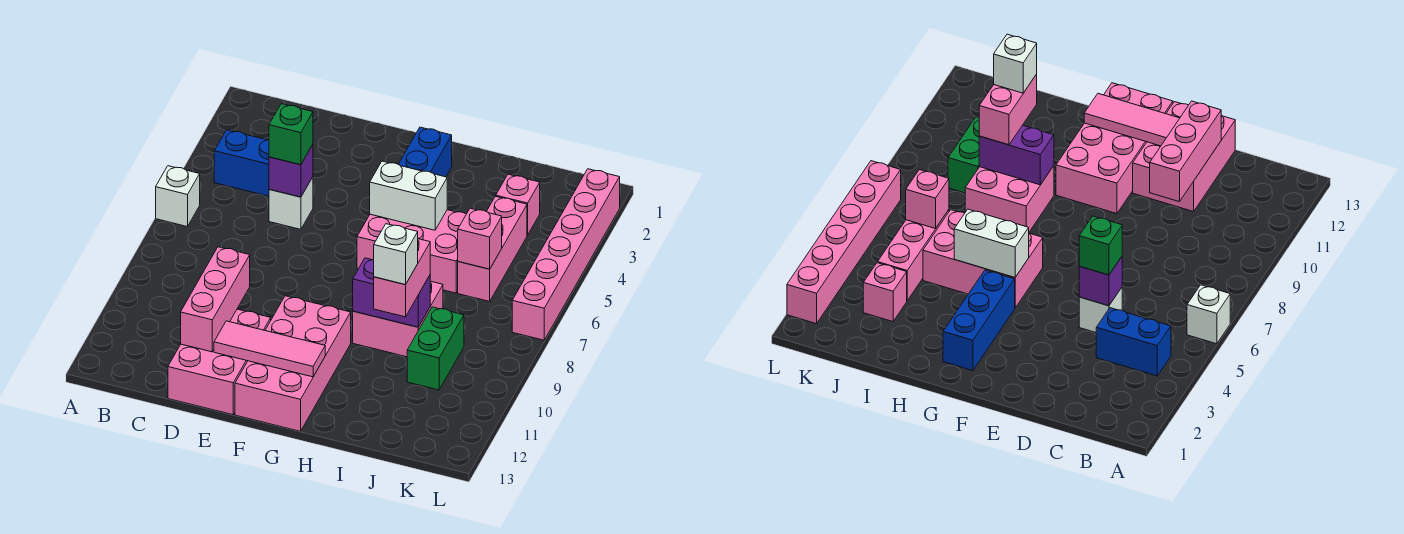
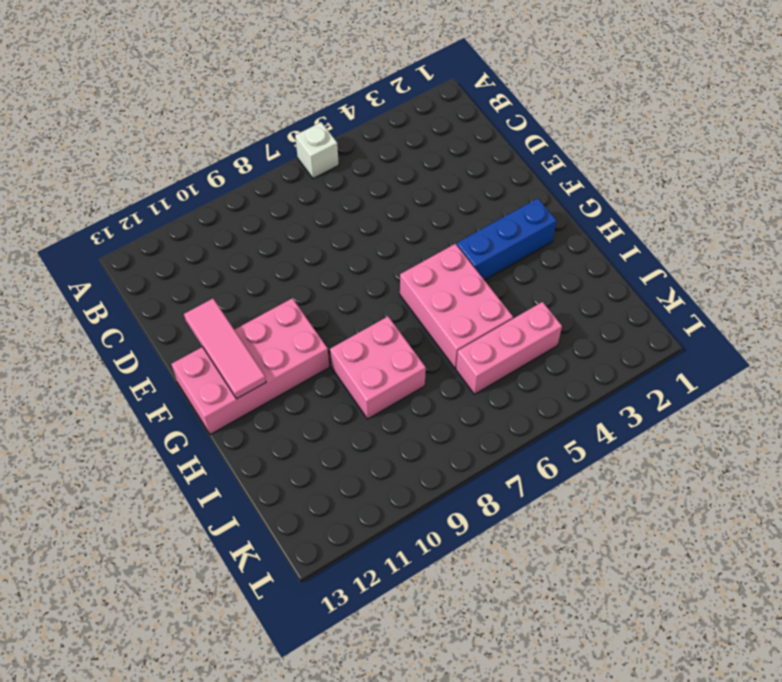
none -> blue brick B4:C4 level 1
none -> white brick D5 level 1
none -> pink brick D11:E13 level 1

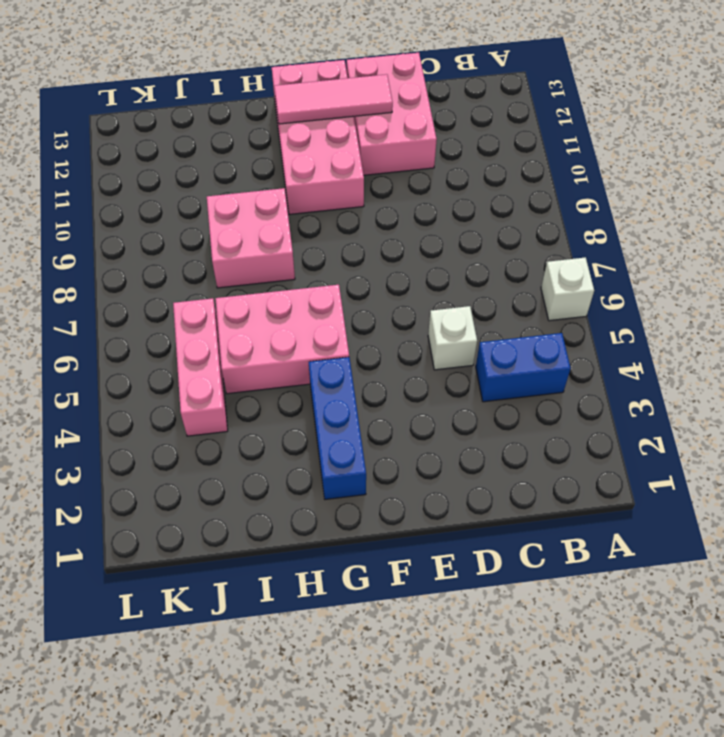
none -> pink brick J3 level 1
none -> green brick J9:J10 level 1
none -> pink brick L2:L7 level 1

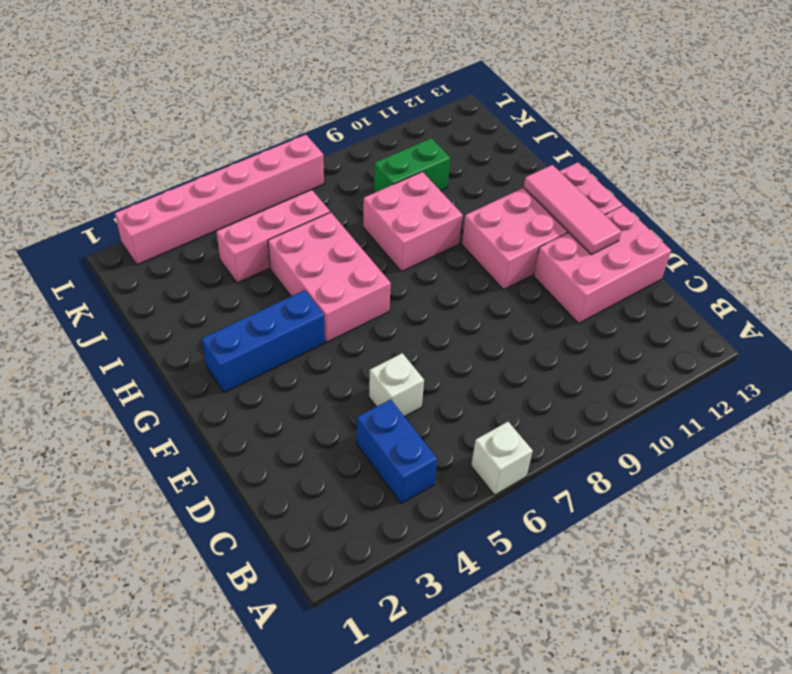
none -> pink brick J3 level 1
none -> purple brick D5 level 2
none -> pink brick D10:D12 level 2

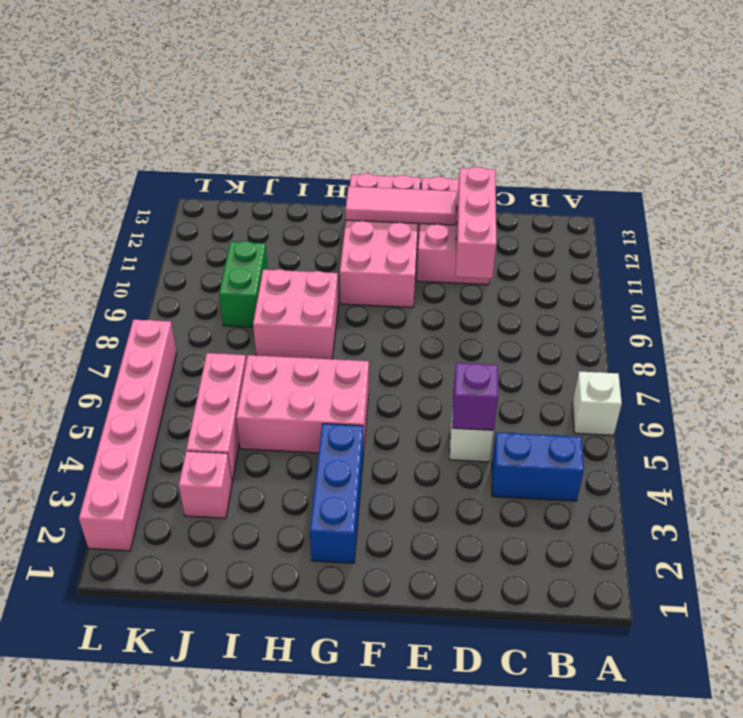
none -> white brick G5:H5 level 2
none -> purple brick H9:I9 level 2
none -> pink brick J6 level 2

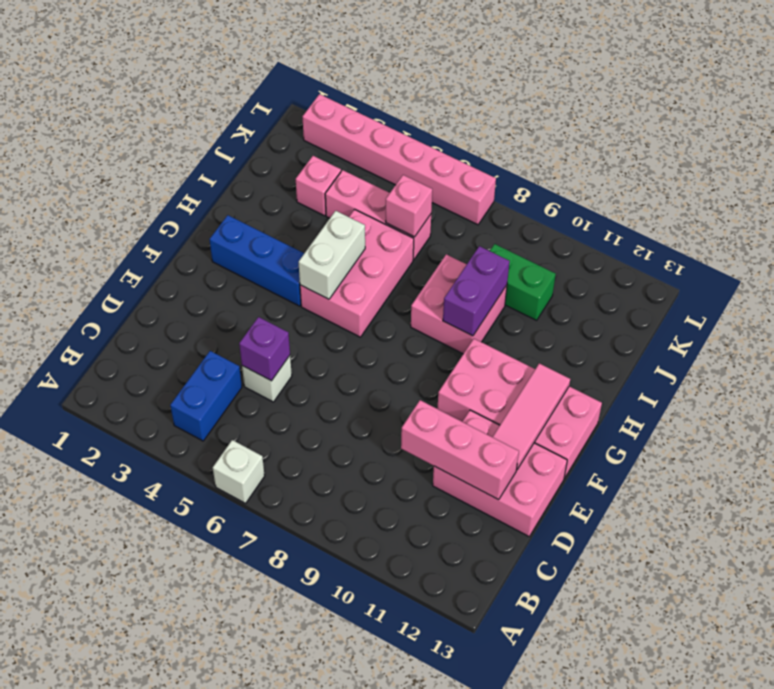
none -> green brick D5 level 3
none -> pink brick I9:I10 level 3
none -> white brick I10 level 4

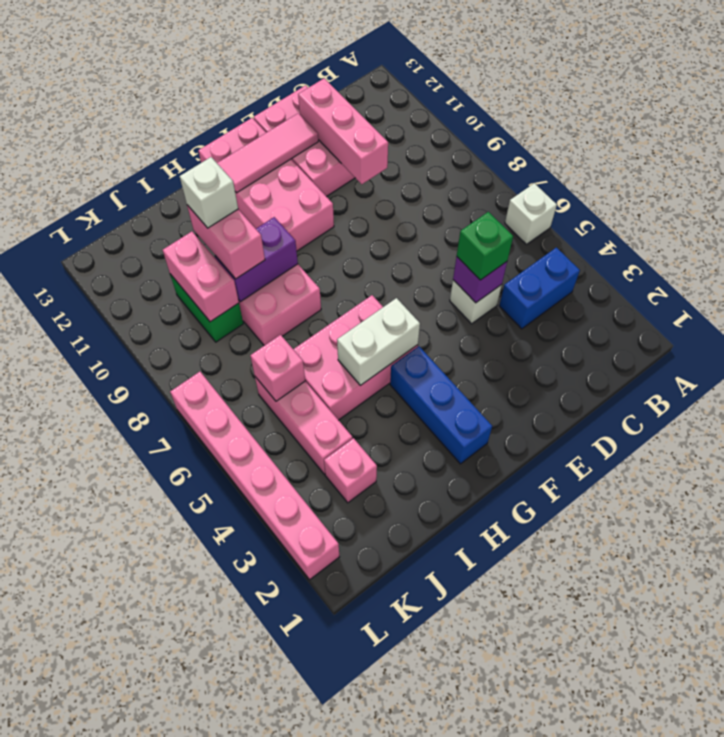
pink brick J9:J10 level 2 -> none

